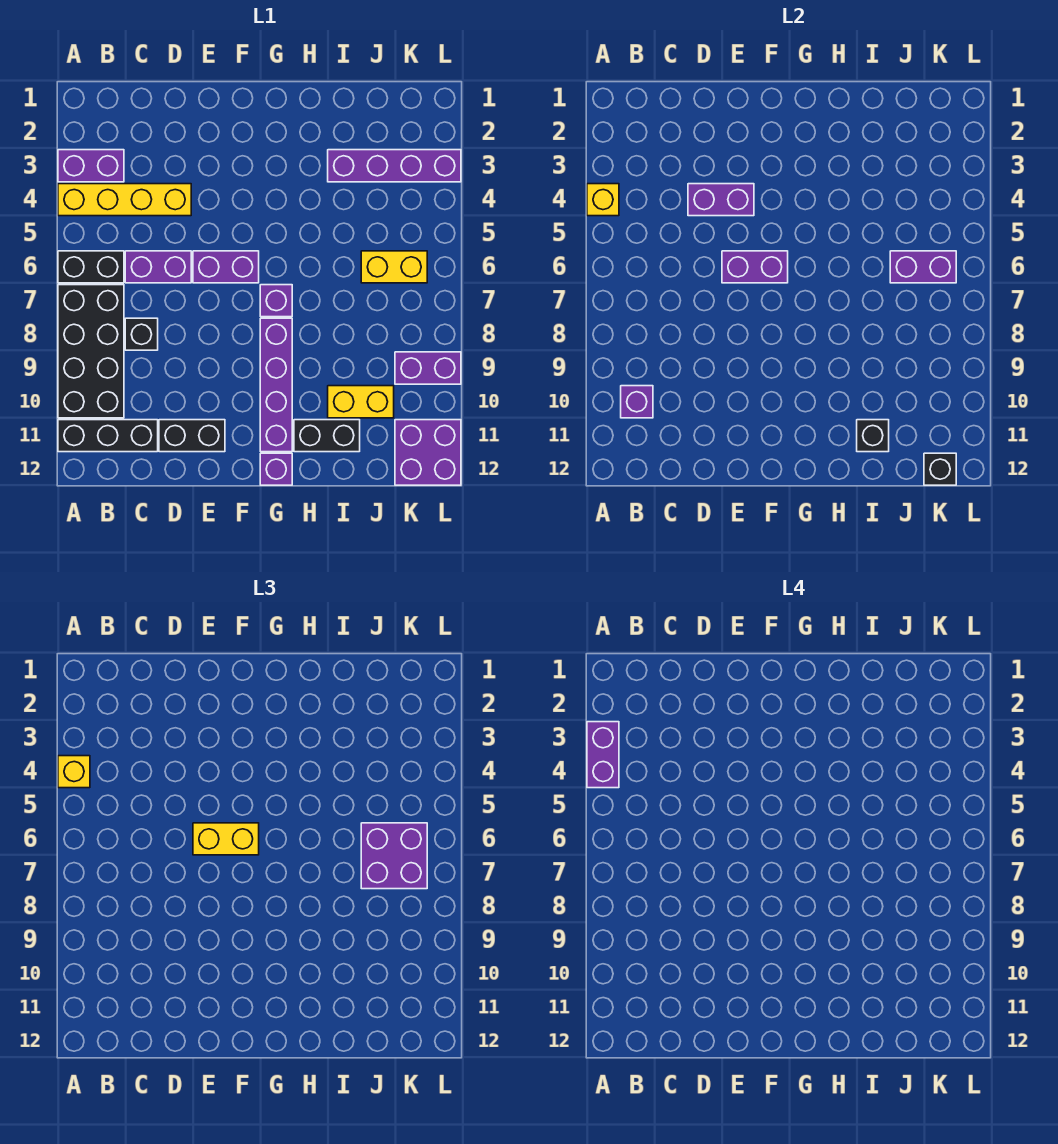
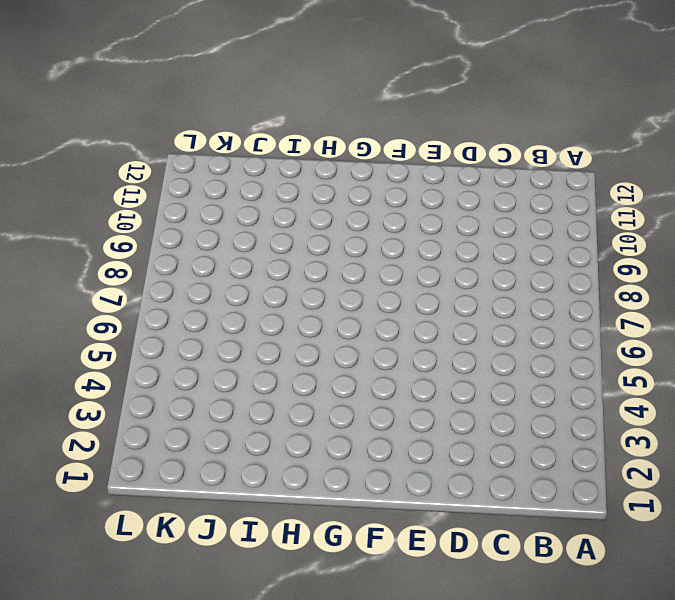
none -> purple brick A3:B3 level 1
none -> yellow brick A4:D4 level 1
none -> black brick A6:B6 level 1

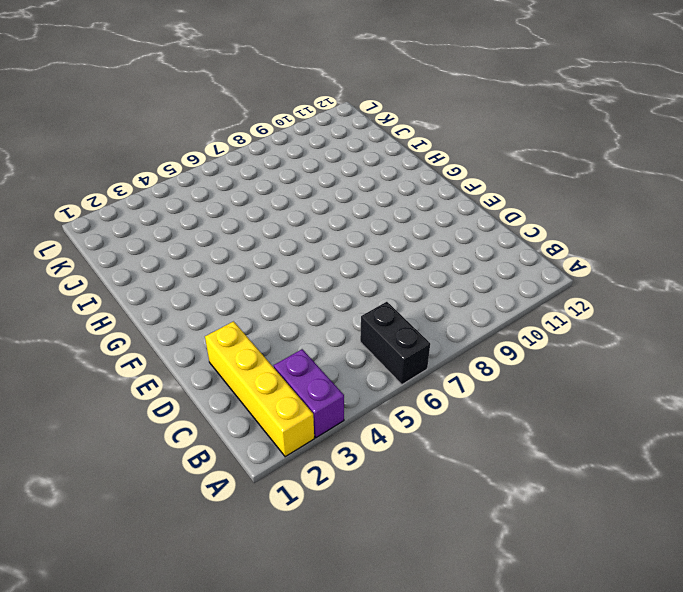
yellow brick A2:D2 level 1 -> yellow brick A4:D4 level 1
none -> black brick A7:B10 level 1
none -> black brick A11:C11 level 1
none -> purple brick C6:D6 level 1

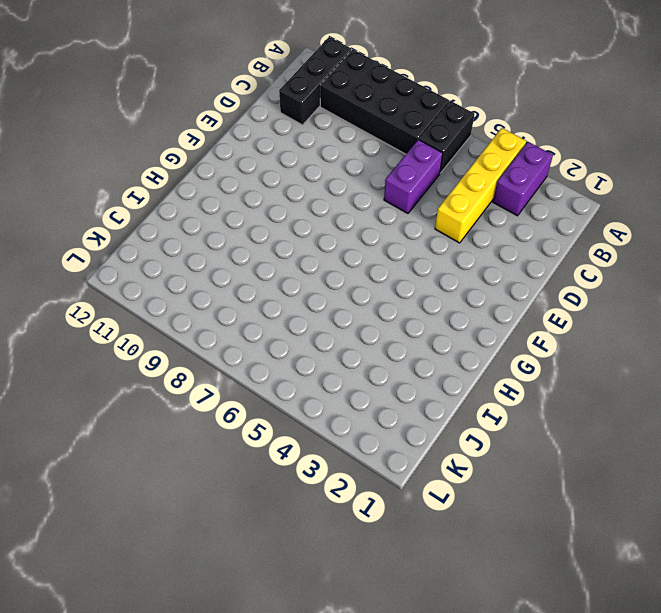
none -> black brick C8 level 1
none -> black brick D11:E11 level 1
none -> purple brick E6:F6 level 1

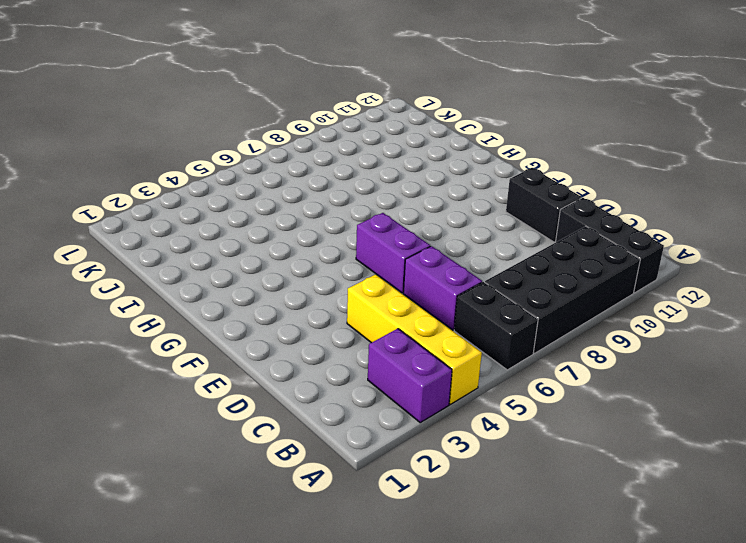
none -> black brick C8 level 1
none -> purple brick G7 level 1
none -> purple brick G8:G11 level 1

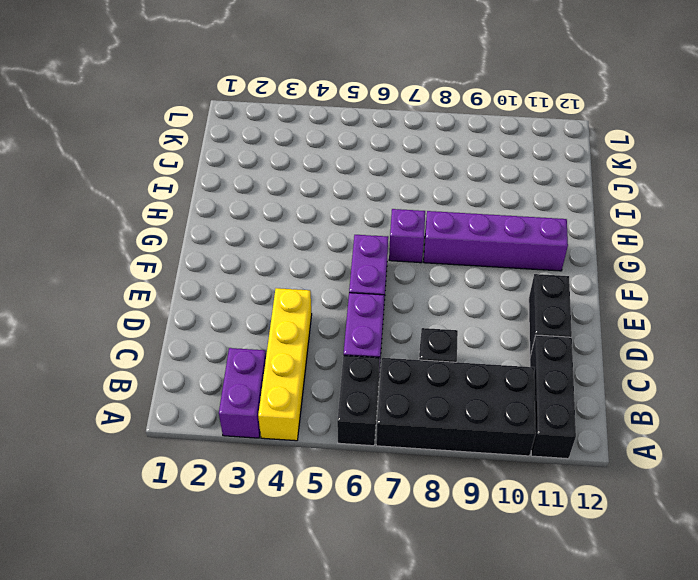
none -> purple brick G12 level 1
none -> black brick H11:I11 level 1
none -> purple brick I3:L3 level 1

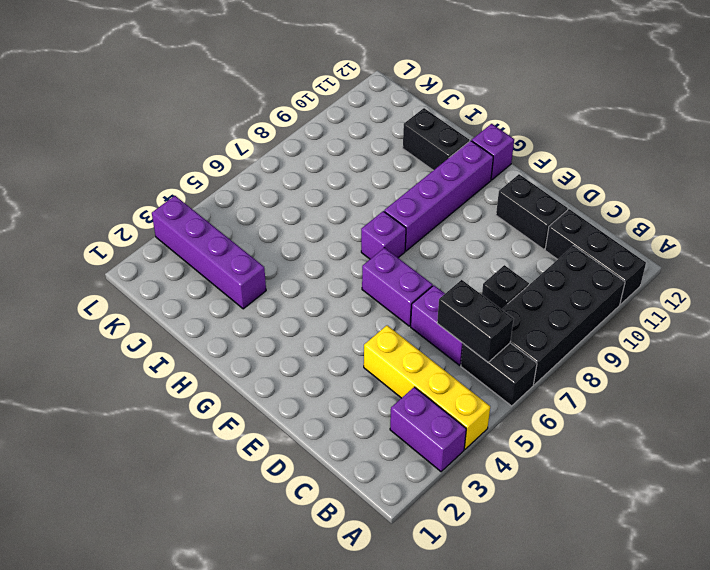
black brick B6:C6 level 2 -> none
none -> yellow brick I10:J10 level 1
none -> yellow brick J6:K6 level 1
none -> purple brick K9:L9 level 1

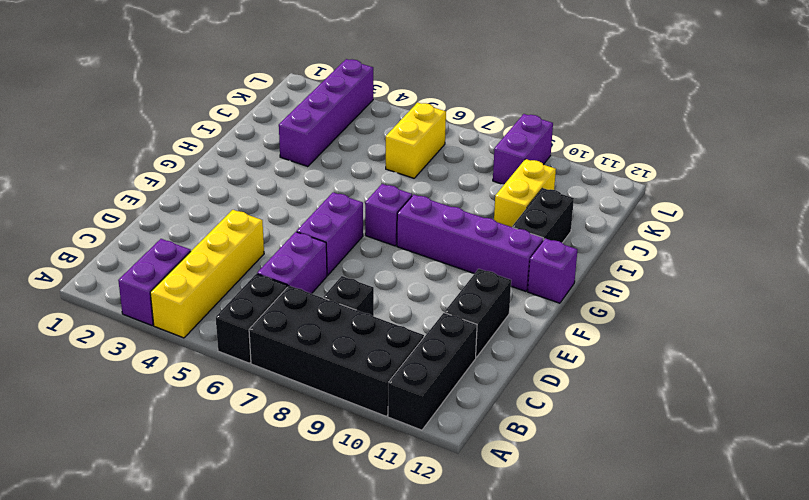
none -> purple brick K11:L12 level 1
none -> yellow brick A4 level 2
none -> purple brick B10 level 2

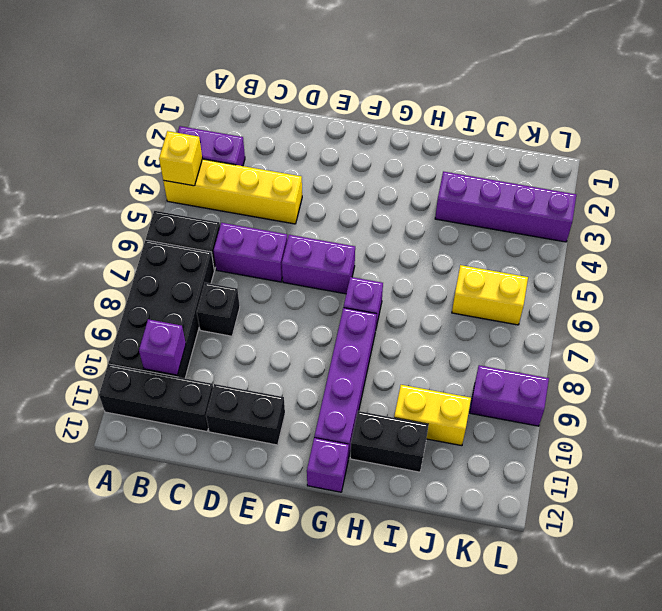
none -> purple brick K11:L12 level 1
none -> purple brick D4:E4 level 2
none -> purple brick E6:F6 level 2

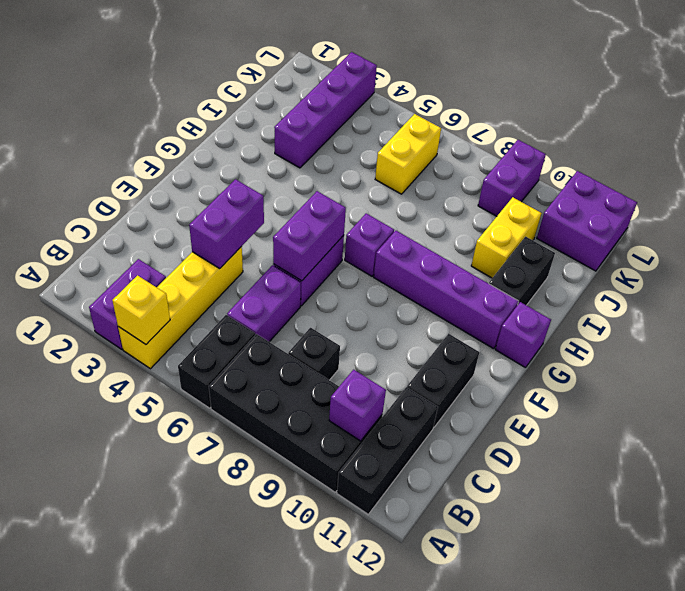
none -> black brick I11 level 2
none -> purple brick J6:K6 level 2
none -> black brick K12 level 2

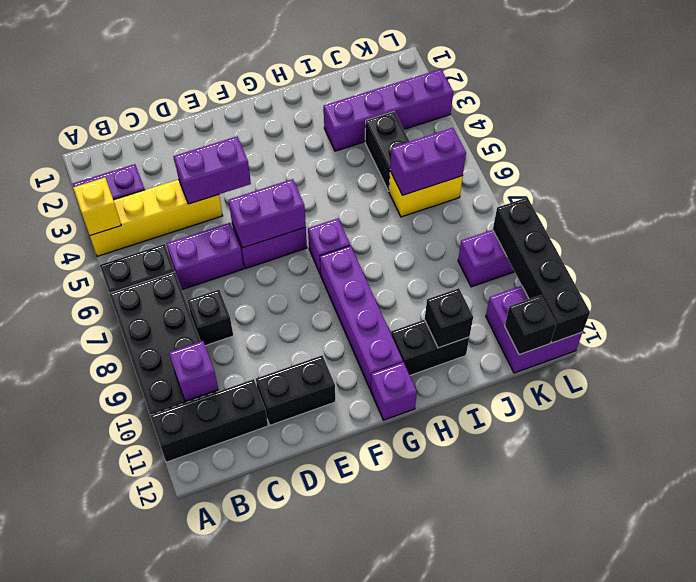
black brick J4:J5 level 1 -> none
black brick L9:L12 level 2 -> none
none -> yellow brick I10:J10 level 1
none -> yellow brick A4 level 3
none -> yellow brick E6:F6 level 3

